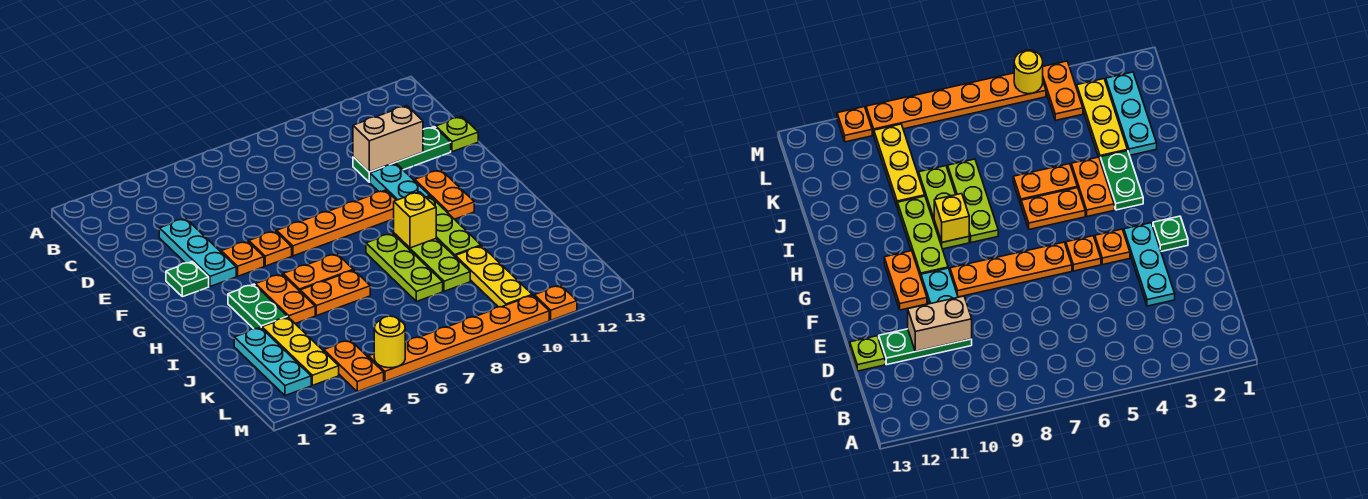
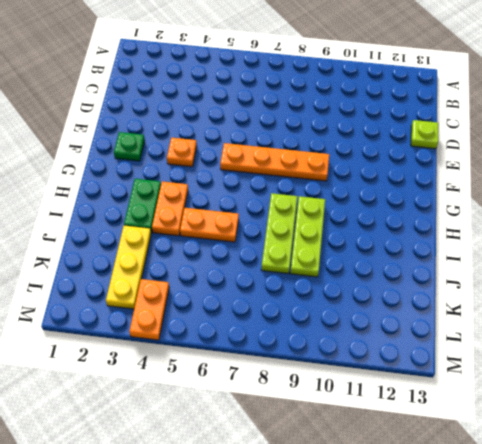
none -> cyan plate D3:F3 level 1
none -> green plate D10:D12 level 1
none -> cyan plate E10:F10 level 1

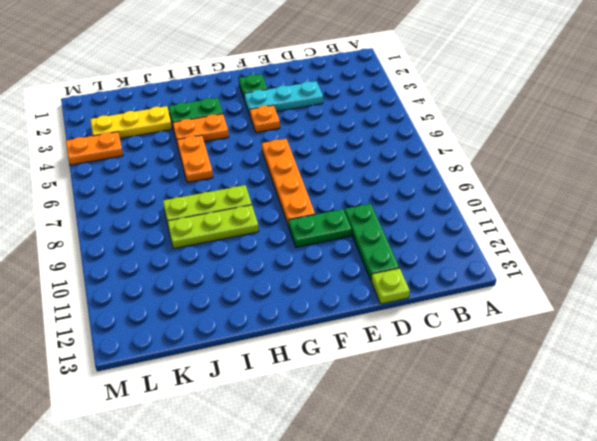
green plate E10:F10 level 1 -> cyan plate E10:F10 level 1
none -> orange plate F5 level 1
none -> orange plate F11:G11 level 1
none -> lime plate G10:I10 level 1

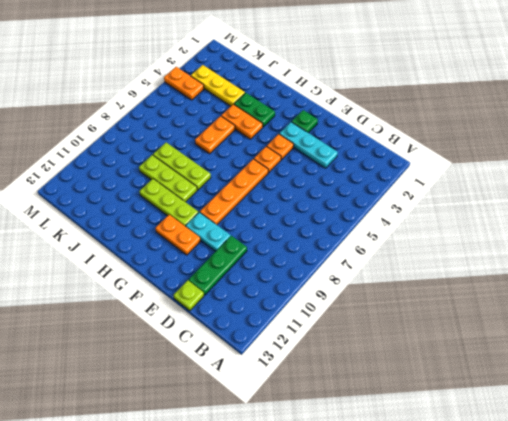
none -> orange plate H5:H6 level 1
none -> cyan plate J2:L2 level 1
none -> yellow plate J10:L10 level 1

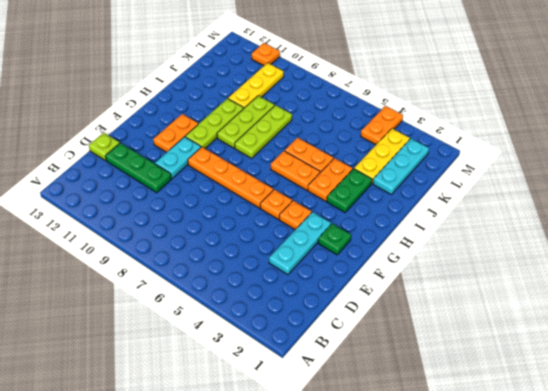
none -> orange plate M5:M10 level 1
none -> tan brick D10:D11 level 2
none -> yellow brick H9 level 2

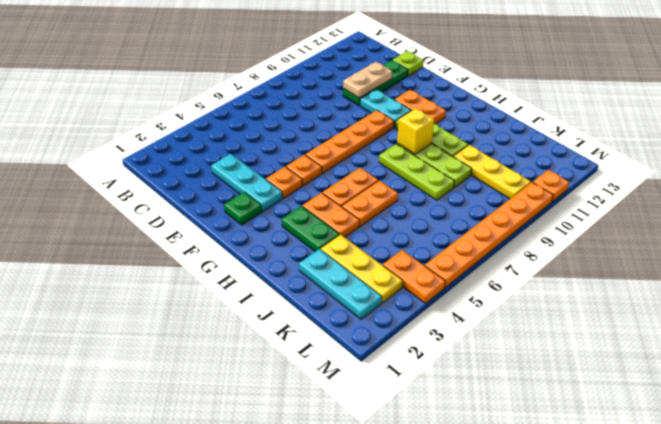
tan plate D10:D11 level 2 -> tan brick D10:D11 level 2
none -> yellow round brick M5 level 2

